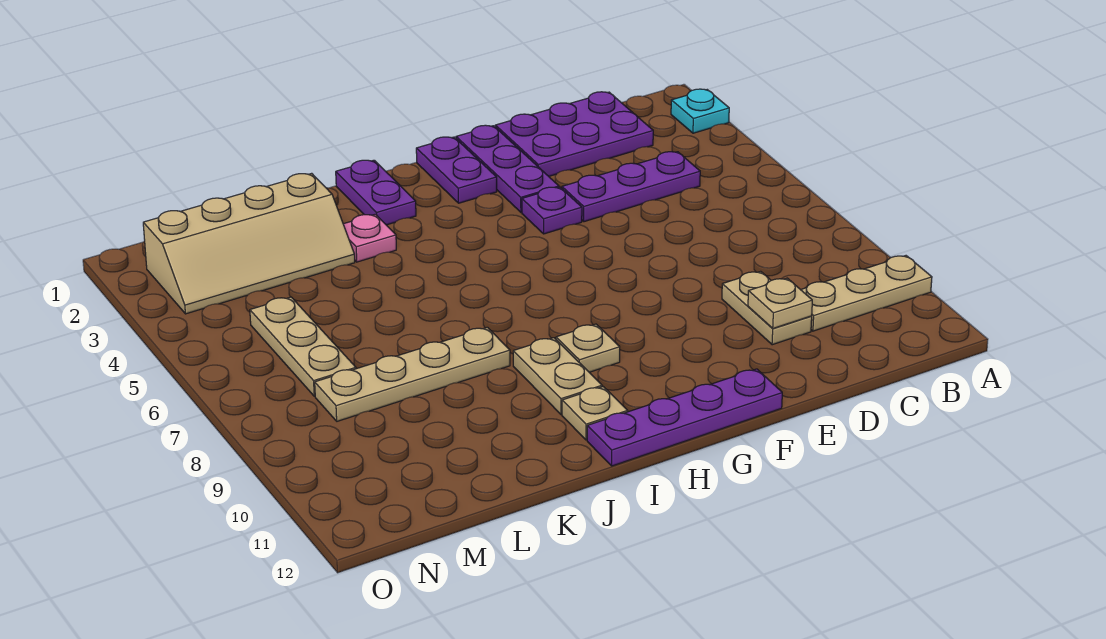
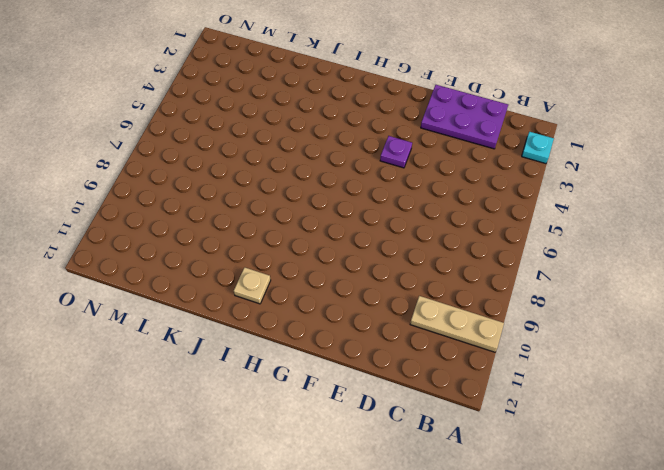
none -> purple plate C4:E4 level 1
none -> tan plate D9:D10 level 1
none -> purple plate F1:F3 level 1

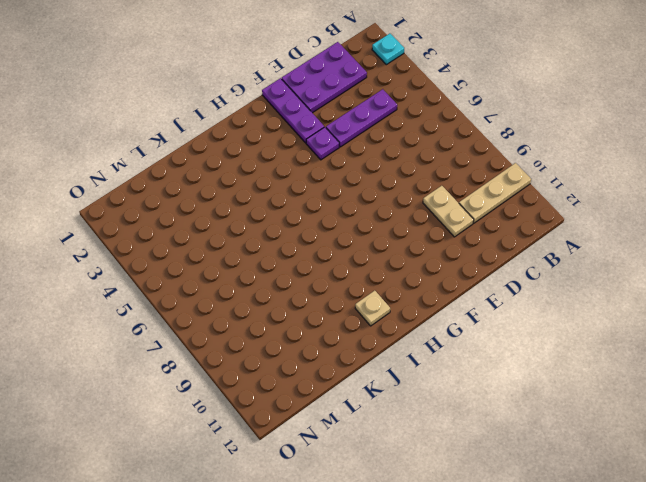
none -> purple plate F12:I12 level 1
none -> purple plate G1:G2 level 1
none -> tan plate H9 level 1

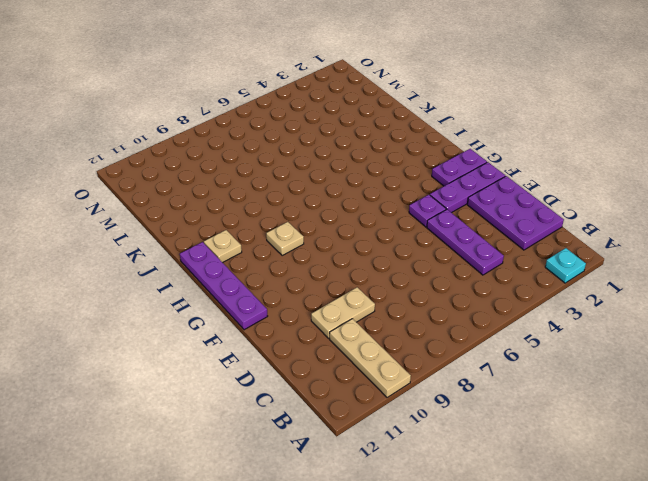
none -> purple plate I1:I2 level 1
none -> tan plate I9:I10 level 1
none -> pink plate J3 level 1

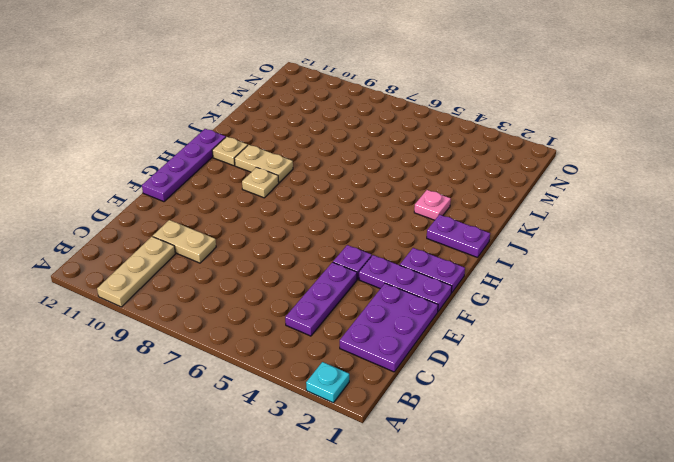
none -> tan plate J8:M8 level 1
none -> tan slope K2:N3 level 1 top 2
none -> tan plate M5:M7 level 1

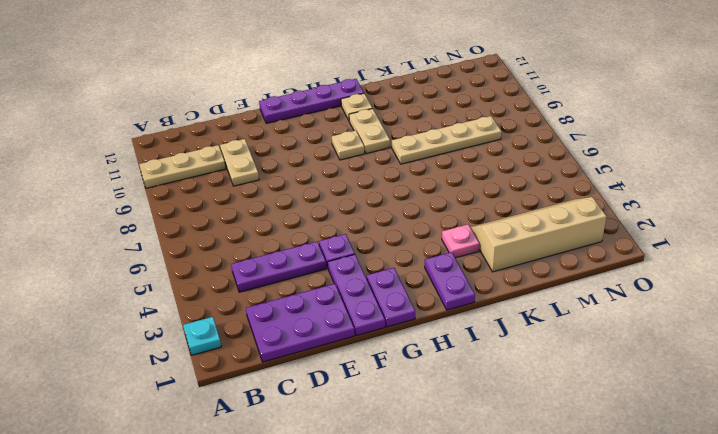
none -> tan plate M5:M7 level 1
none -> tan plate D10 level 2

